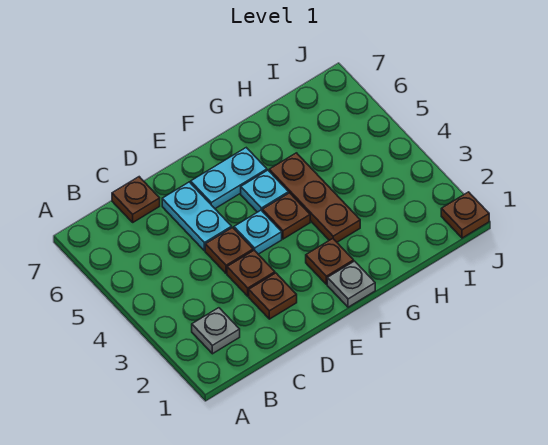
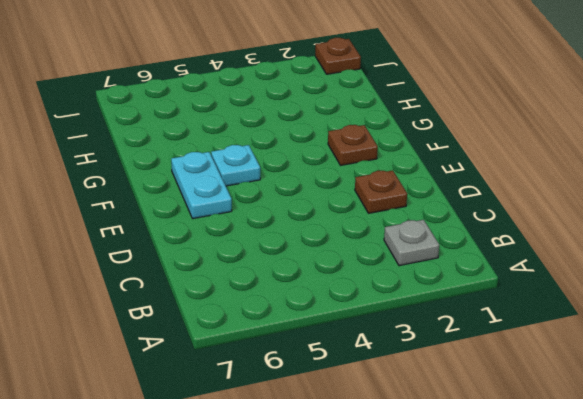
none -> brown plate C7 level 1
none -> brown plate D3 level 1
none -> brown plate D4 level 1

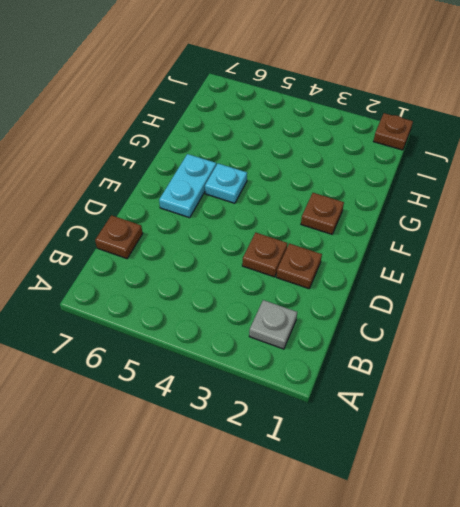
none -> brown plate D4 level 1
none -> cyan plate D5:D6 level 1
none -> cyan plate E4 level 1

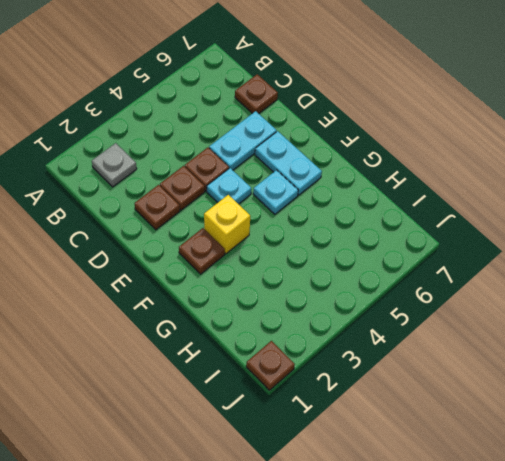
yellow brick F3 level 1 -> none
none -> grey plate F1 level 1
none -> brown plate F4 level 1
none -> brown plate G3:G5 level 1

